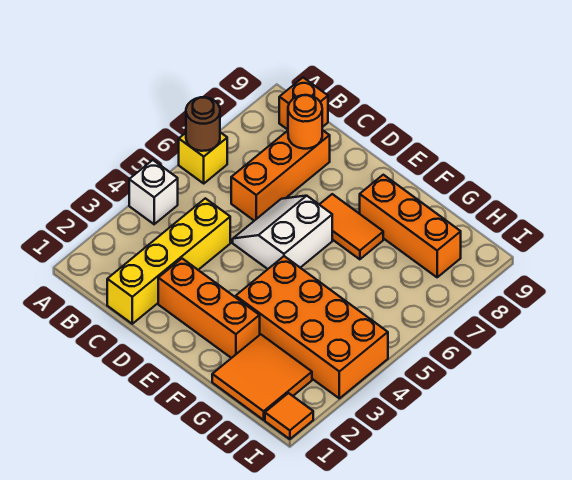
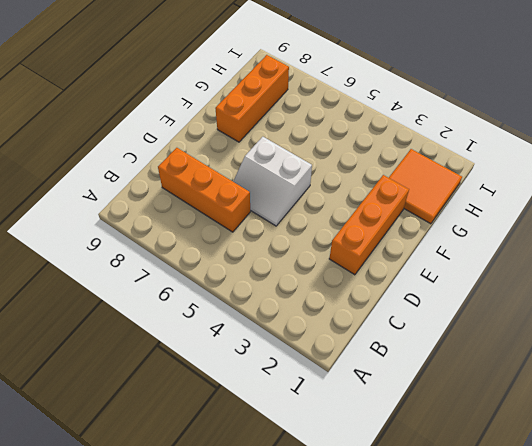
none -> white brick A4 level 1
none -> yellow brick A6 level 1
none -> orange brick B9 level 1

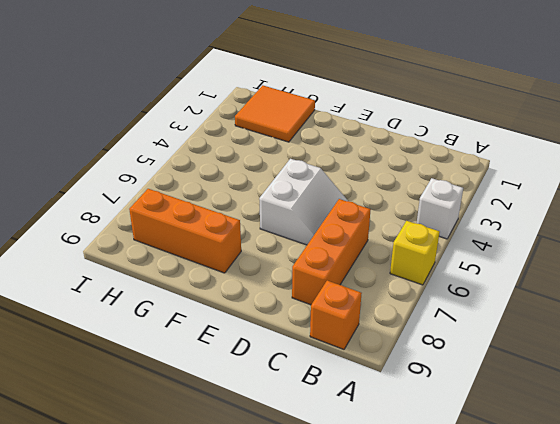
none -> yellow brick C1:C4 level 1
none -> orange brick D2:F2 level 1
none -> orange tile E7:F7 level 1

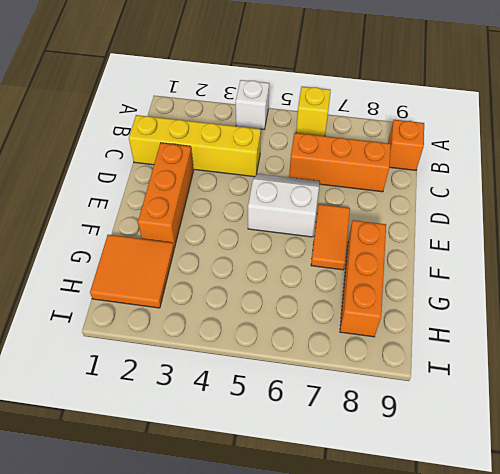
none -> orange brick F3:I4 level 1
none -> orange tile I1 level 1
none -> brown round brick A6 level 2

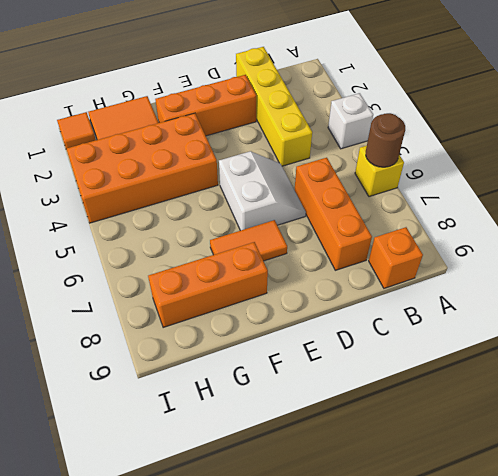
none -> orange round brick C8 level 2

